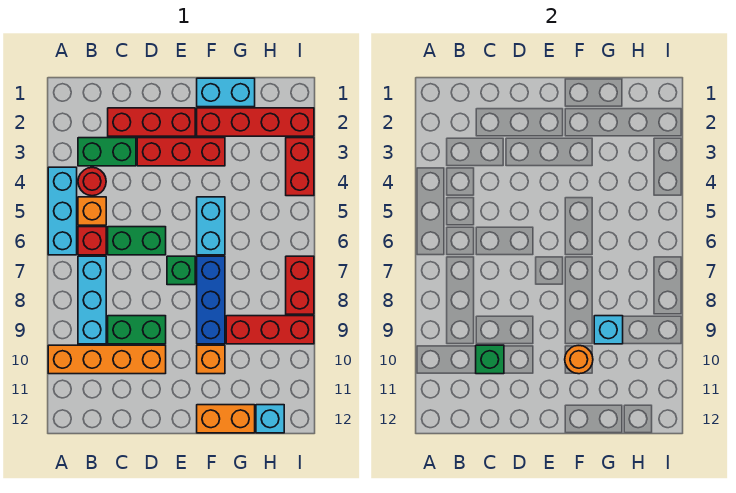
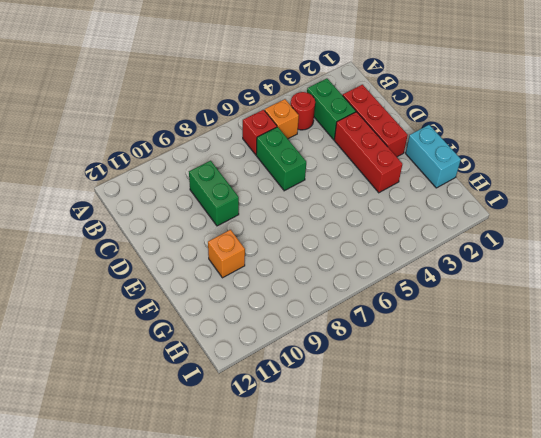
none -> cyan brick A4:A6 level 1
none -> orange brick A10:D10 level 1
none -> cyan brick B7:B9 level 1

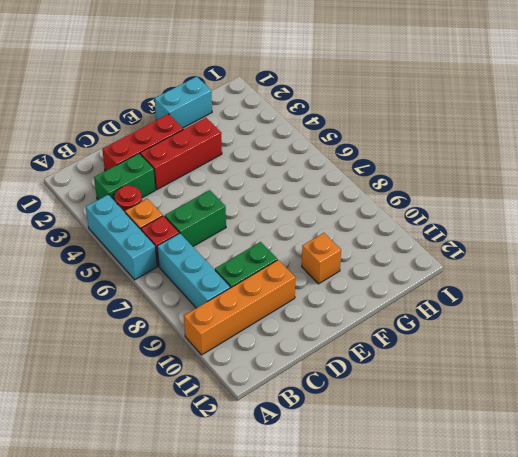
none -> green brick E7 level 1
none -> red brick F2:I2 level 1
none -> cyan brick F5:F6 level 1

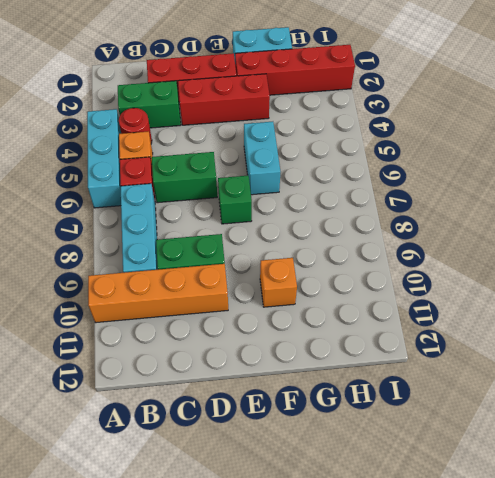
none -> blue brick F7:F9 level 1
none -> orange brick F12:G12 level 1
none -> red brick G9:I9 level 1

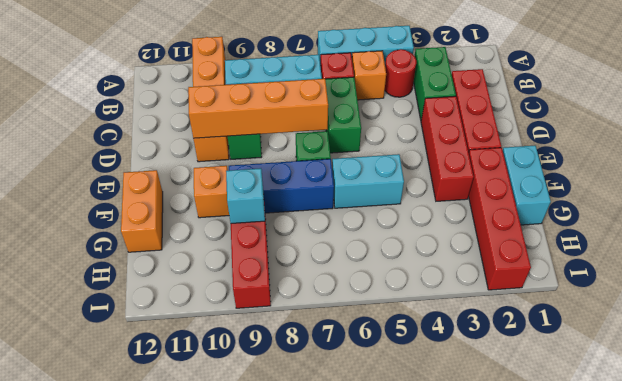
orange brick D7:D10 level 2 -> none
none -> cyan brick H12 level 1
none -> red brick I3:I4 level 1
none -> red brick I7:I8 level 1

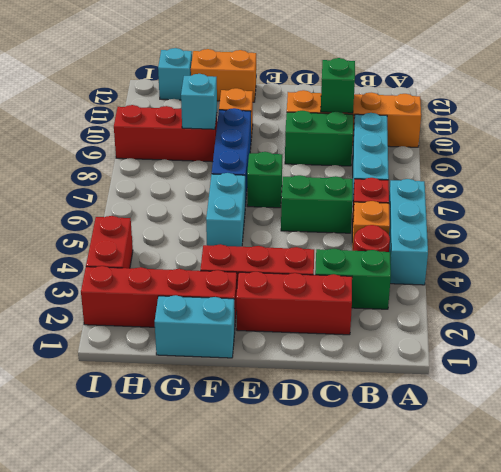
none -> red brick I7:I8 level 1
none -> orange round brick F10 level 2

